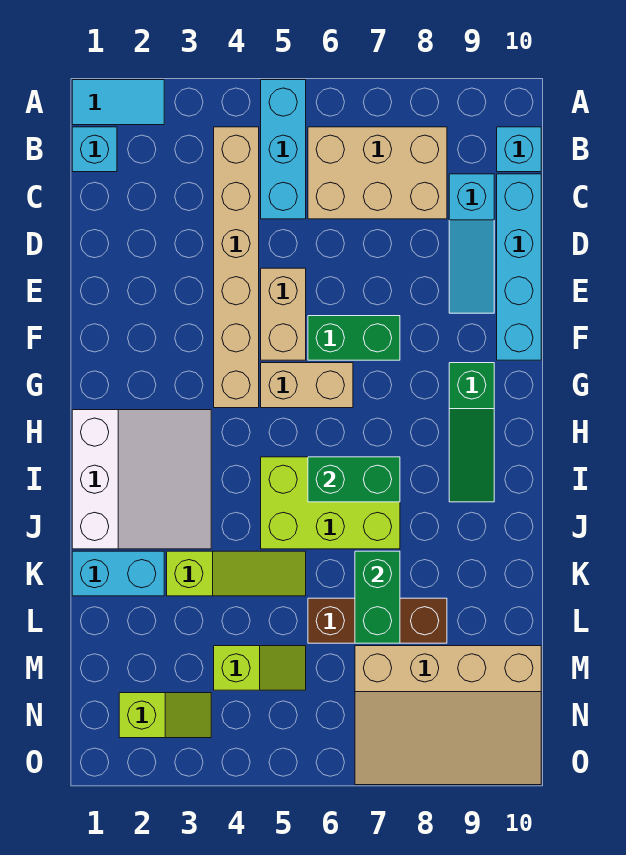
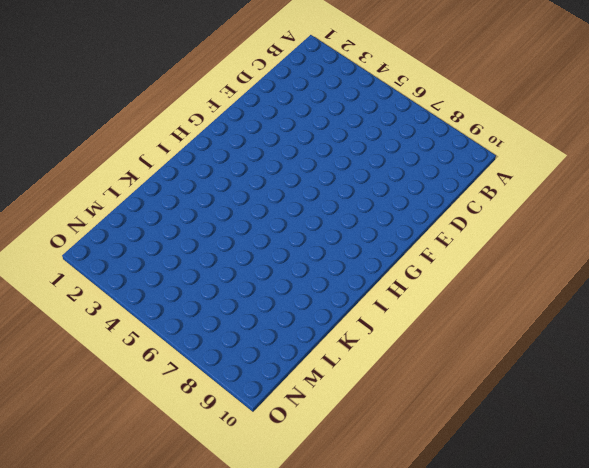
none -> cyan tile A1:A2 level 1
none -> cyan brick A5:C5 level 1
none -> cyan brick B1 level 1

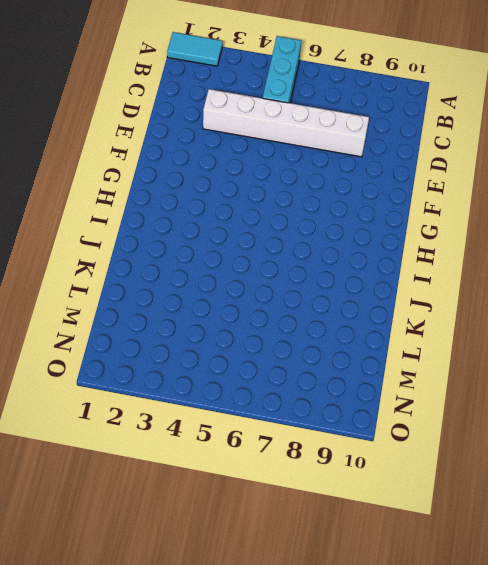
white brick D3:D8 level 1 -> tan brick B4:G4 level 1
none -> cyan brick B1 level 1
none -> tan brick B6:C8 level 1
none -> cyan brick B10 level 1

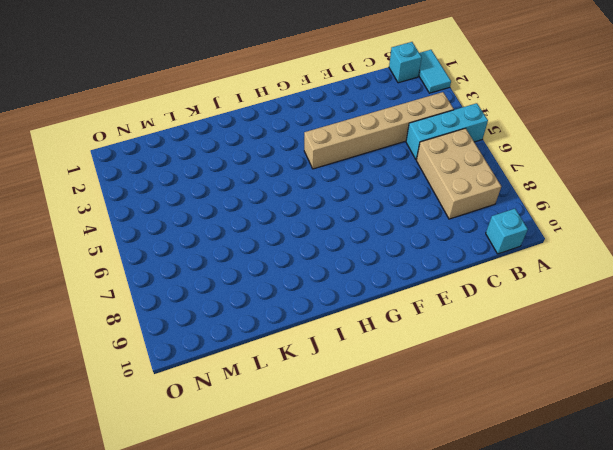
none -> cyan slope C9:E9 level 1 top C
none -> cyan brick C10:F10 level 1
none -> tan brick E5:F5 level 1

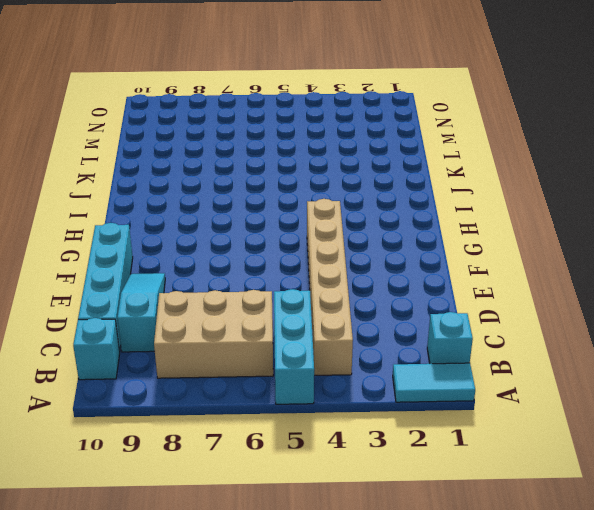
none -> tan brick E5:F5 level 1
none -> green brick F6:F7 level 1
none -> tan brick G5:G6 level 1

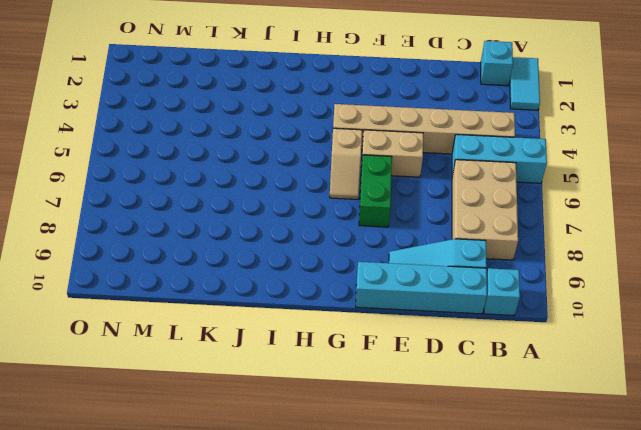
tan slope G5:G6 level 1 top 5 -> tan brick G5:G6 level 1
none -> green slope G9:I9 level 1 top G
none -> white slope H1:J3 level 1 top 1
none -> lime brick I5:J7 level 1

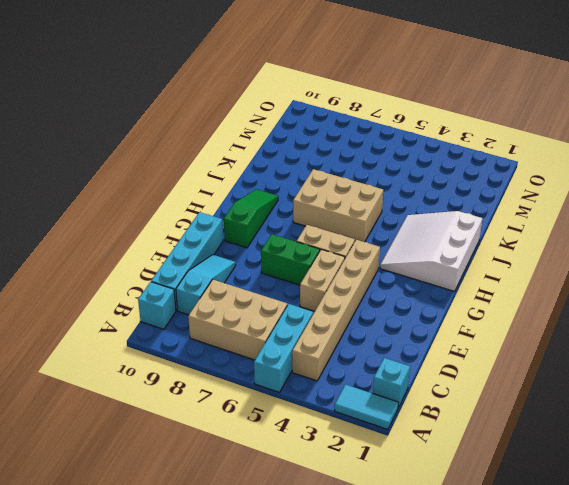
tan brick I5:J7 level 1 -> lime brick I5:J7 level 1
none -> cyan brick K1:K2 level 1
none -> lime slope K3:K5 level 1 top 3
none -> brown brick L6:L8 level 1

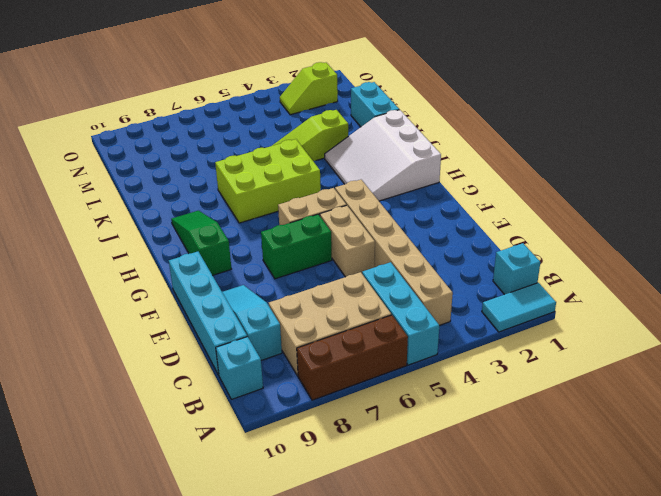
brown brick A6:A8 level 1 -> brown brick L6:L8 level 1
cyan brick K1:L1 level 1 -> cyan brick K1:K2 level 1
none -> lime slope M4:M5 level 1 top 4
none -> tan slope M7:O10 level 1 top M
none -> green brick I6:I7 level 2

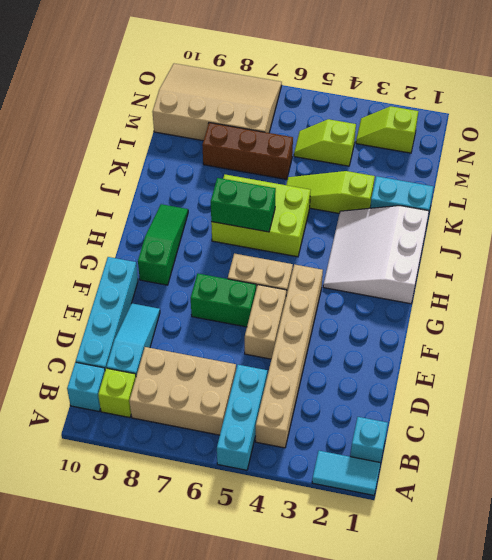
lime brick B9 level 1 -> none
none -> green brick K7:L7 level 2

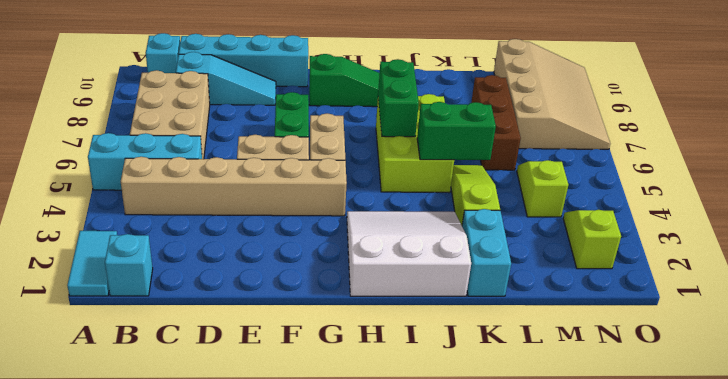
green brick J5:K5 level 2 -> green brick K7:L7 level 2

